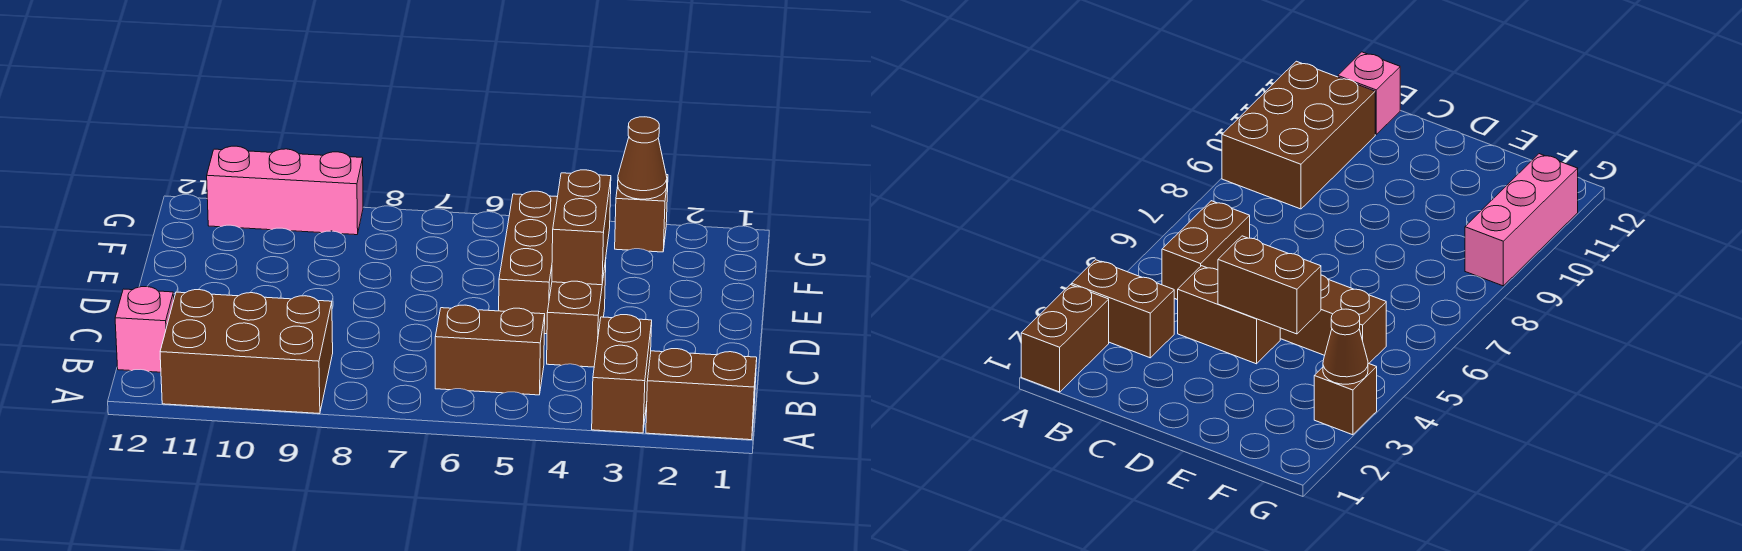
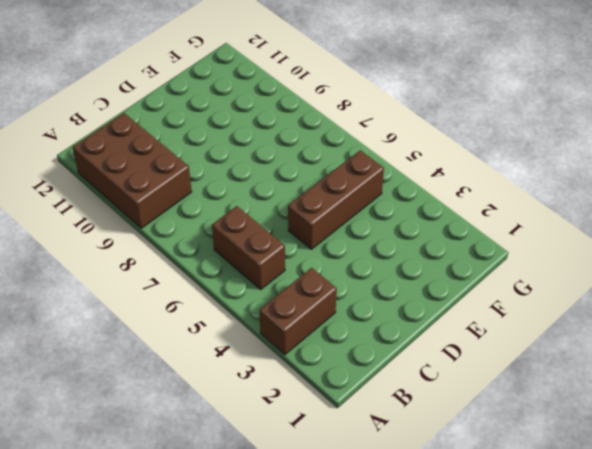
none -> brown brick A1:A2 level 1
none -> pink brick B12 level 1

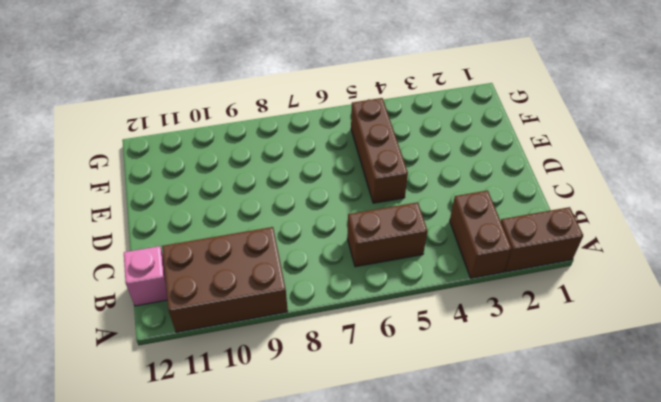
none -> brown brick C4:D4 level 1
none -> brown brick G3 level 1

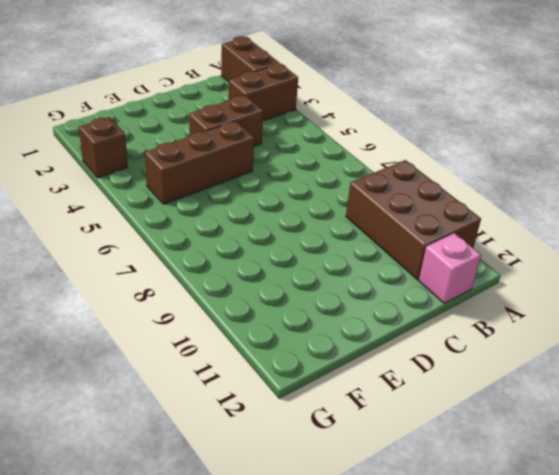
none -> brown brick B5:B6 level 1
none -> pink brick G9:G11 level 1

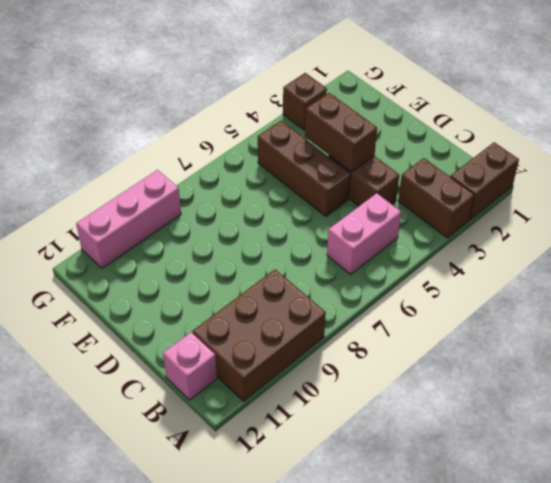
pink brick B5:B6 level 1 -> brown brick B5:B6 level 1
none -> brown cone G3 level 2

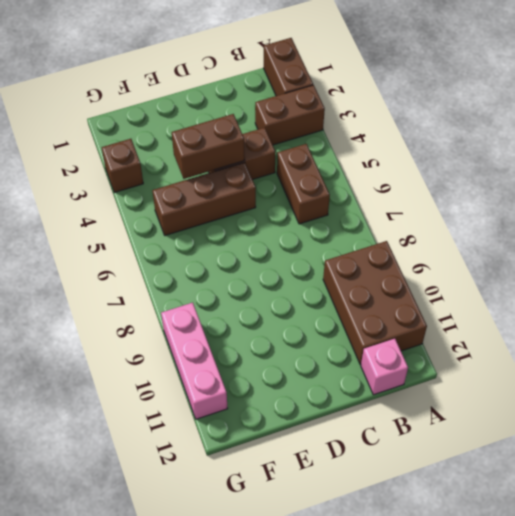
none -> brown cone G3 level 2

